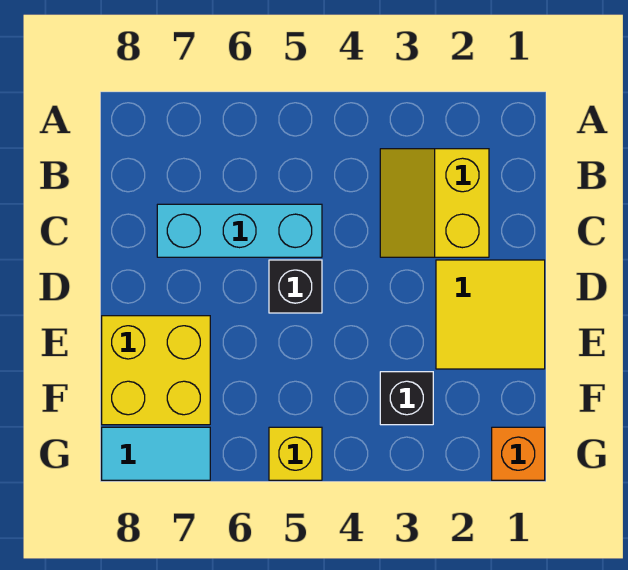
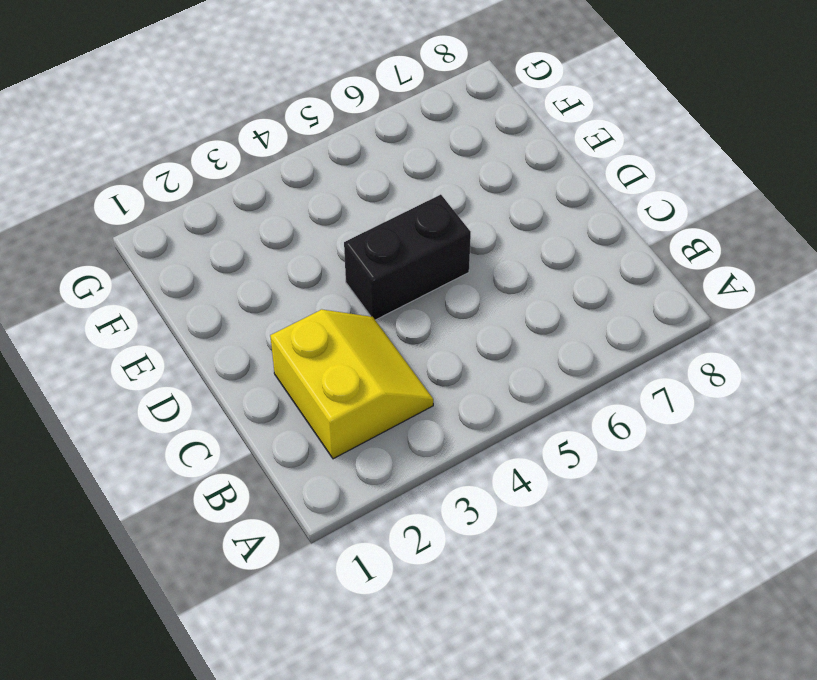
black brick D4:D5 level 1 -> black brick D5 level 1
none -> cyan brick C5:C7 level 1
none -> yellow tile D1:E2 level 1

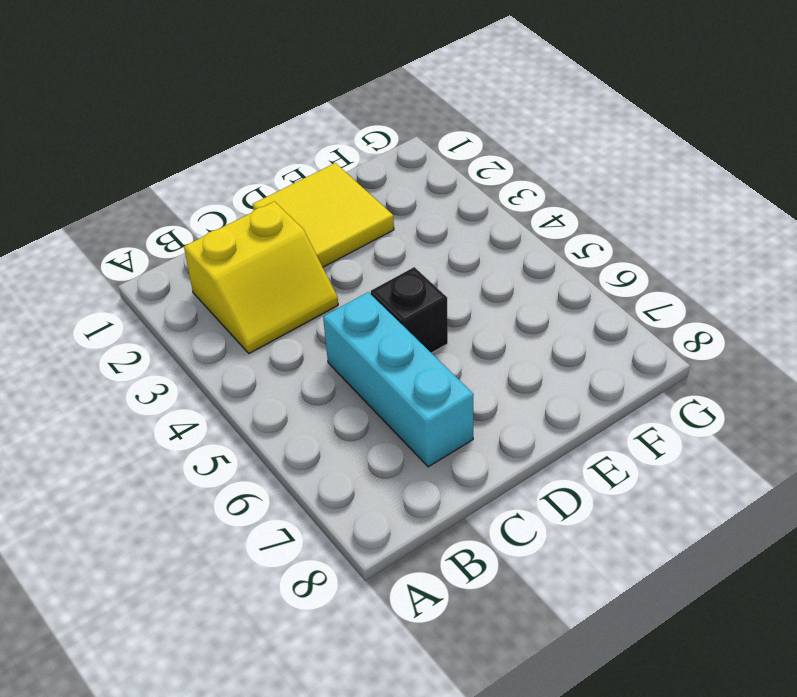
none -> yellow brick E7:F8 level 1
none -> black brick F3 level 1

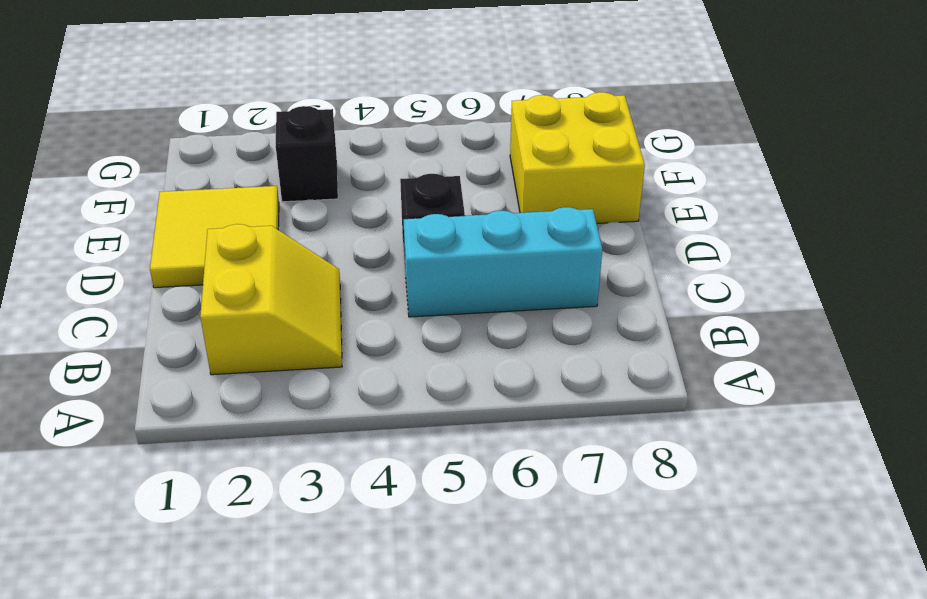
none -> orange brick G1 level 1
none -> yellow brick G5 level 1

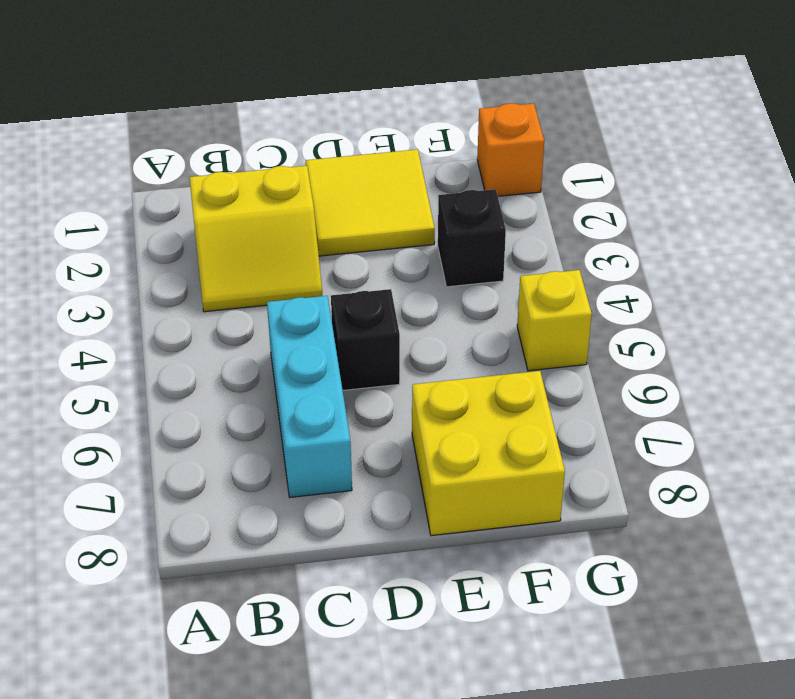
none -> cyan tile G7:G8 level 1

